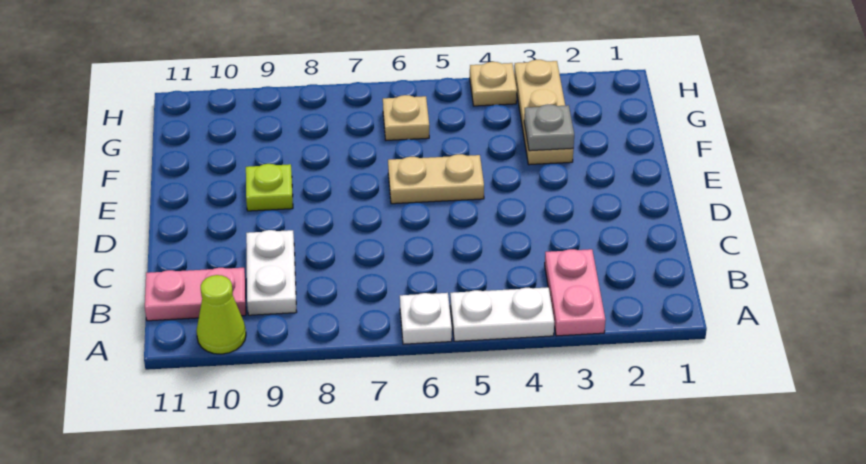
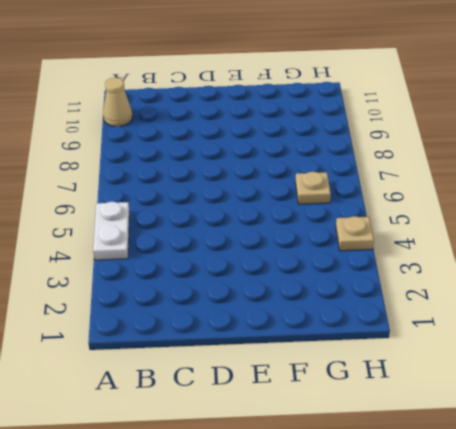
tan cone A10 level 1 -> lime cone A10 level 1
none -> pink plate A3:B3 level 1
none -> white plate A6 level 1
none -> white plate B9:C9 level 1

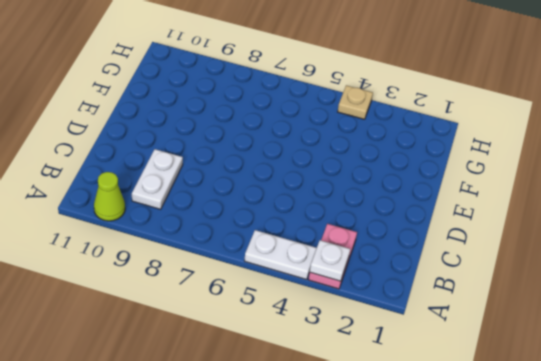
white plate A3 level 2 -> white plate A6 level 1
none -> pink plate B10:B11 level 1
none -> tan plate E5:E6 level 1
none -> lime plate E9 level 1

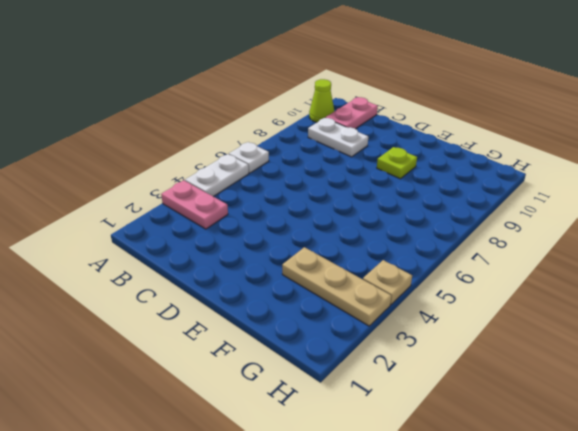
none -> tan plate E5:E6 level 1
none -> tan plate G6 level 1
none -> grey plate F3 level 2

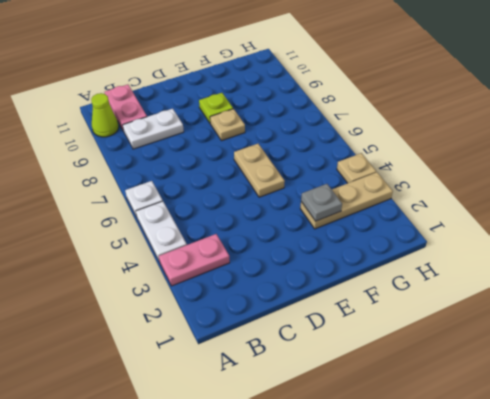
tan plate E8 level 1 -> tan plate G6 level 1

